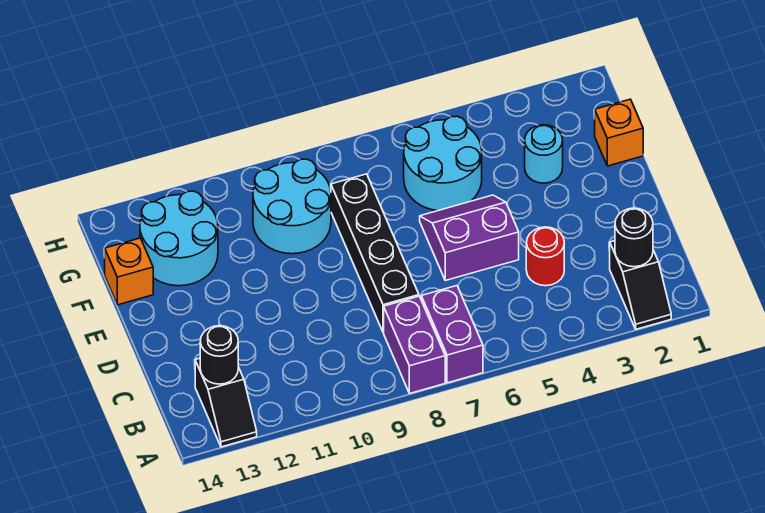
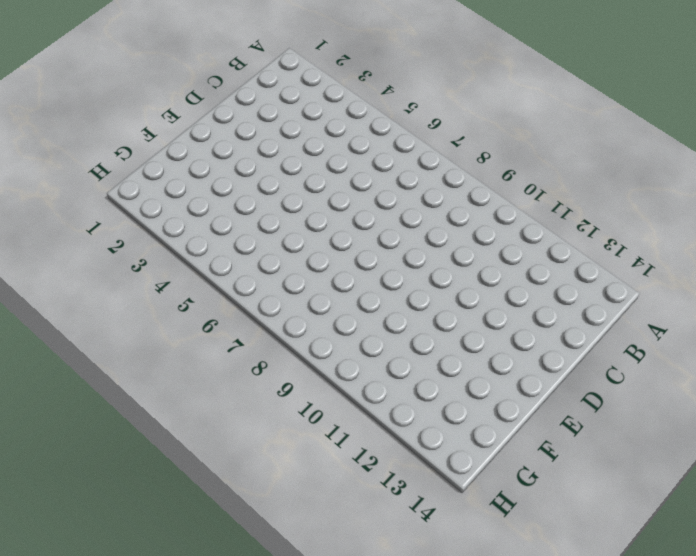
none -> black slope A2:B2 level 1 top B
none -> purple brick A7:B7 level 1
none -> purple brick A8:B8 level 1

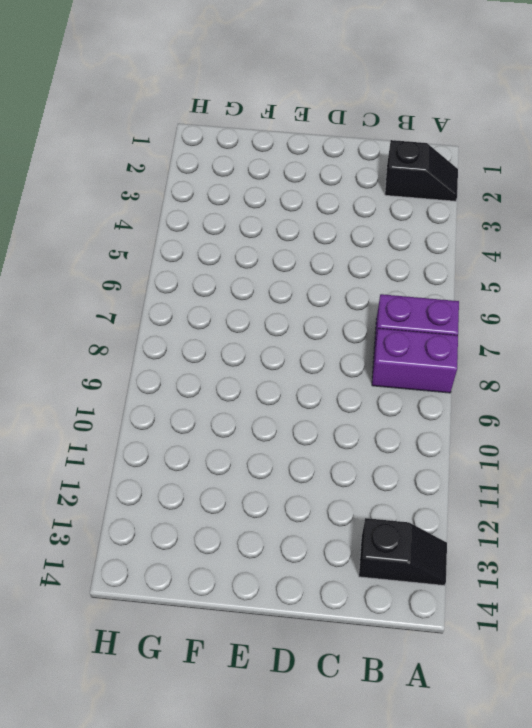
none -> red round brick C4 level 1
none -> black brick C8:F8 level 1
none -> purple slope D5:E6 level 1 top D

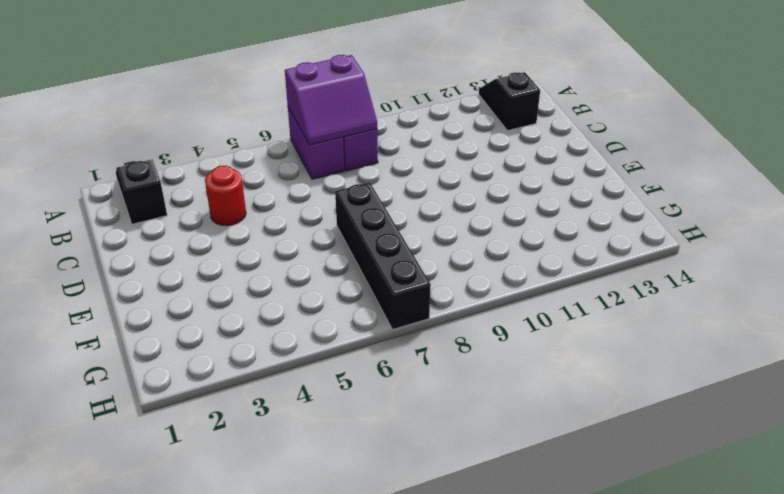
purple slope A7:B8 level 2 top A -> purple slope D5:E6 level 1 top D
black brick E7:H7 level 1 -> black brick C8:F8 level 1
none -> orange brick F1 level 1
none -> cyan round brick F3 level 1
none -> cyan round brick F5:G6 level 1

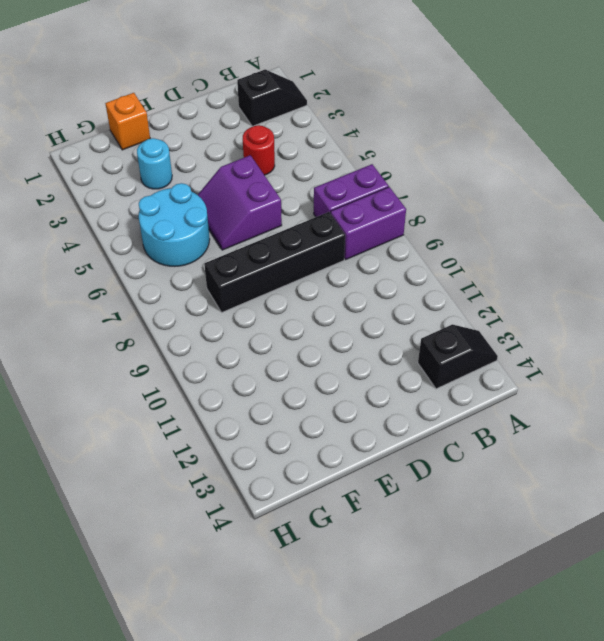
none -> cyan round brick F9:G10 level 1
none -> cyan round brick F12:G13 level 1
none -> orange brick F14 level 1

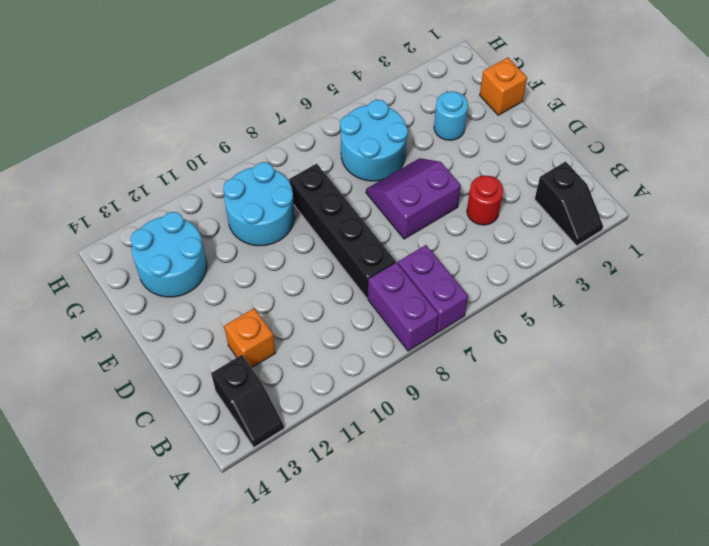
orange brick C12 level 1 -> orange brick F14 level 1
none -> black round brick B2 level 2
none -> black round brick B13 level 2

